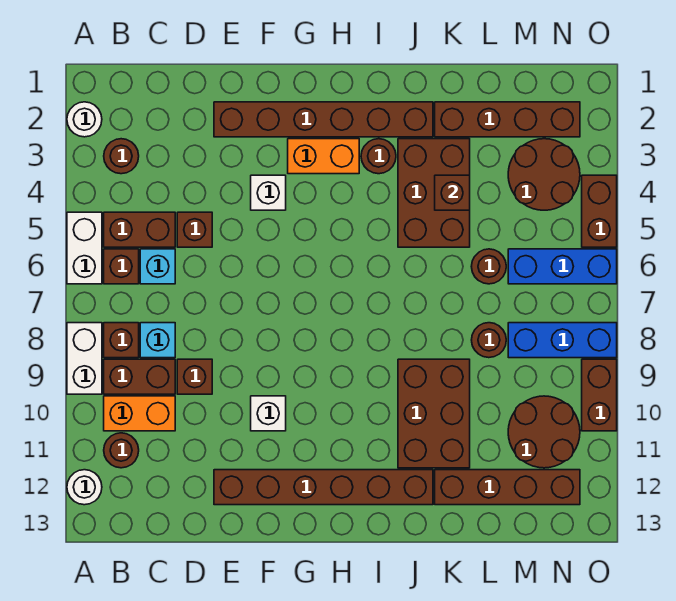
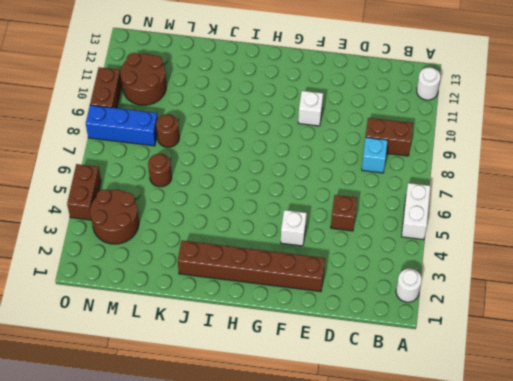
none -> white brick A8:A9 level 1
none -> brown round brick B3 level 1
none -> brown brick B5:C5 level 1
none -> brown brick B6 level 1

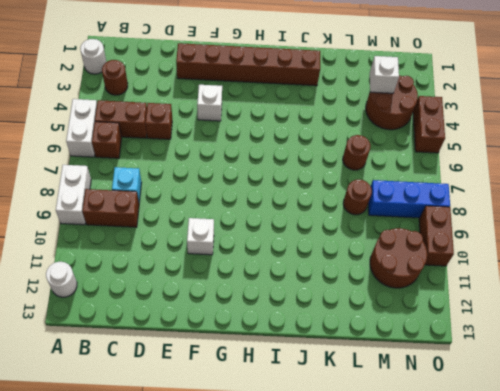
white brick M3 level 2 -> none
none -> brown brick B8 level 1
none -> orange brick B10:C10 level 1
none -> brown round brick B11 level 1
none -> cyan brick C6 level 1

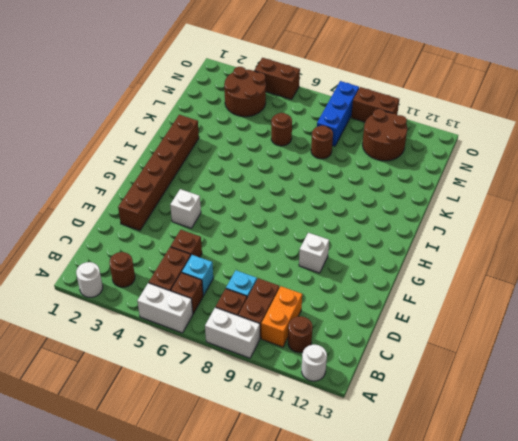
none -> brown brick D9 level 1
none -> brown brick E12:J12 level 1
none -> orange brick G3:H3 level 1
none -> brown round brick I3 level 1

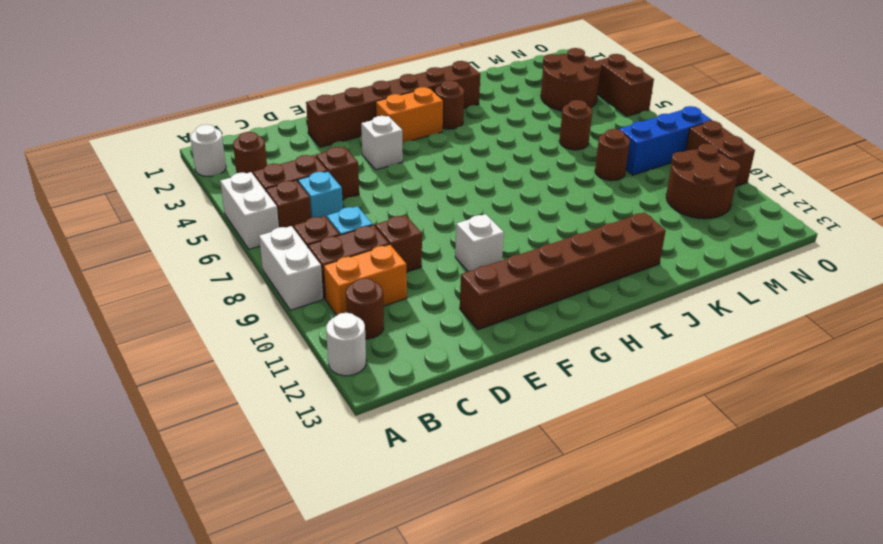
none -> brown brick J3:K5 level 1
none -> brown brick J9:K11 level 1
none -> brown brick K2:N2 level 1
none -> brown brick K12:N12 level 1

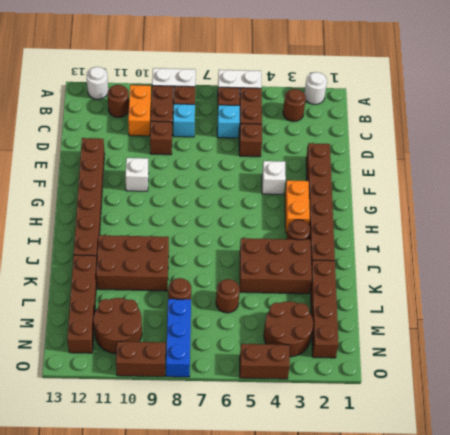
none -> blue brick M6:O6 level 1
none -> brown brick K4 level 2

